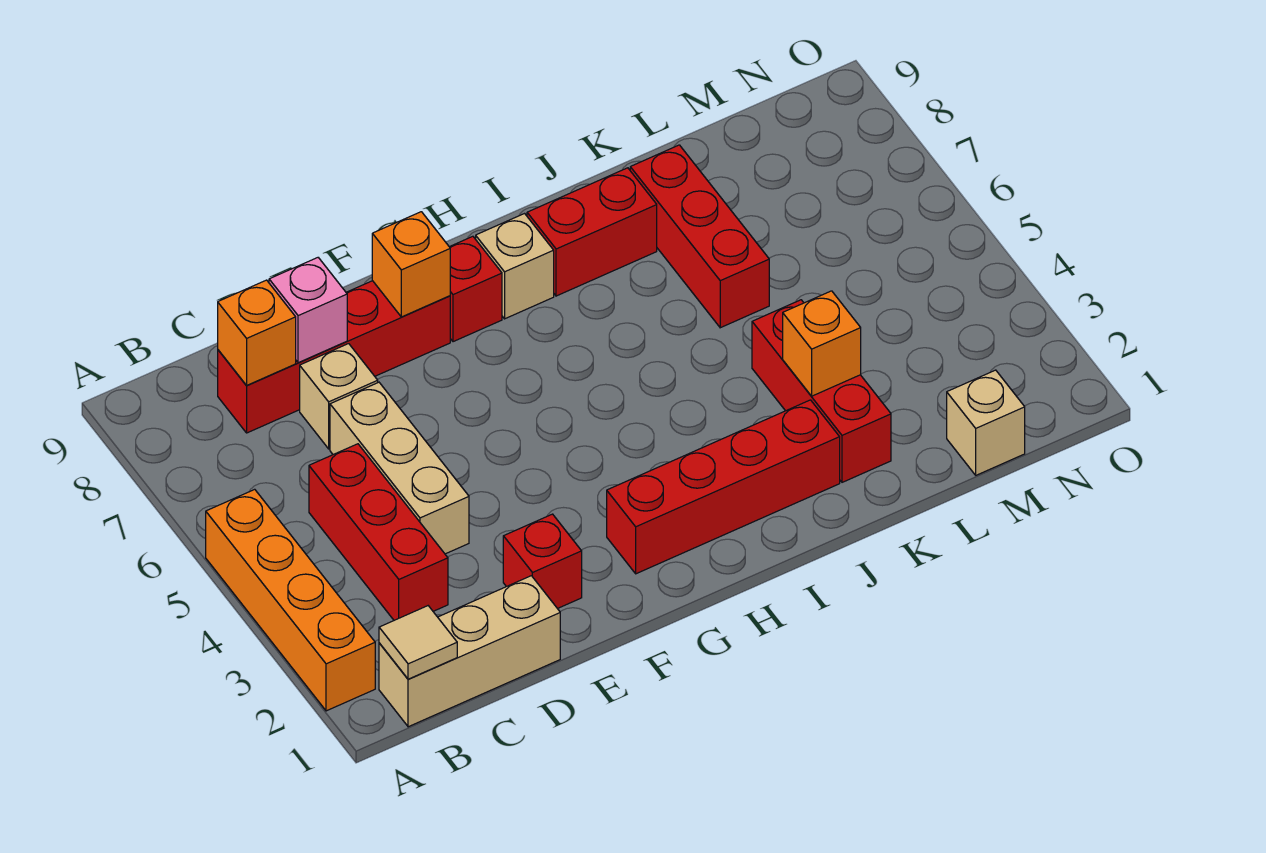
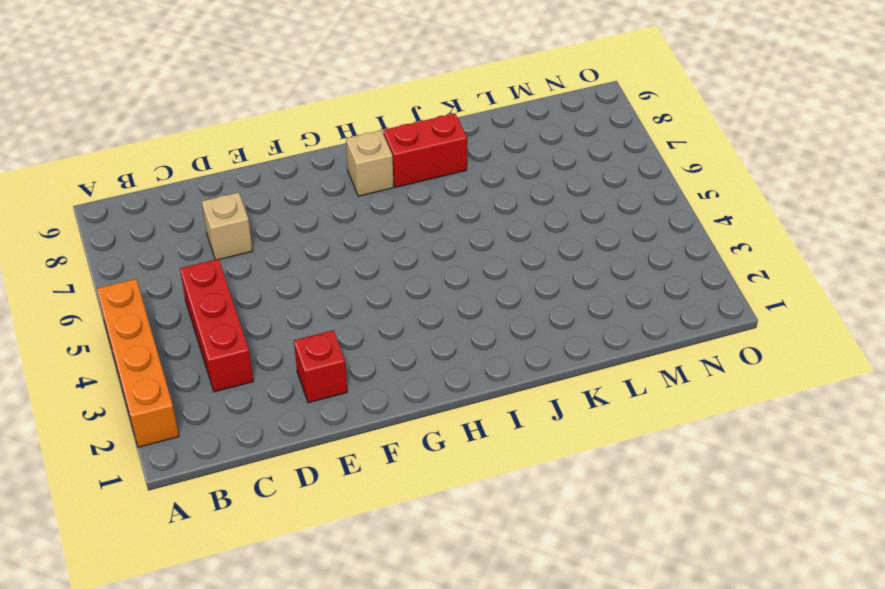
none -> tan brick B1:D1 level 1
none -> red brick C8:F8 level 1
none -> tan brick D4:D6 level 1

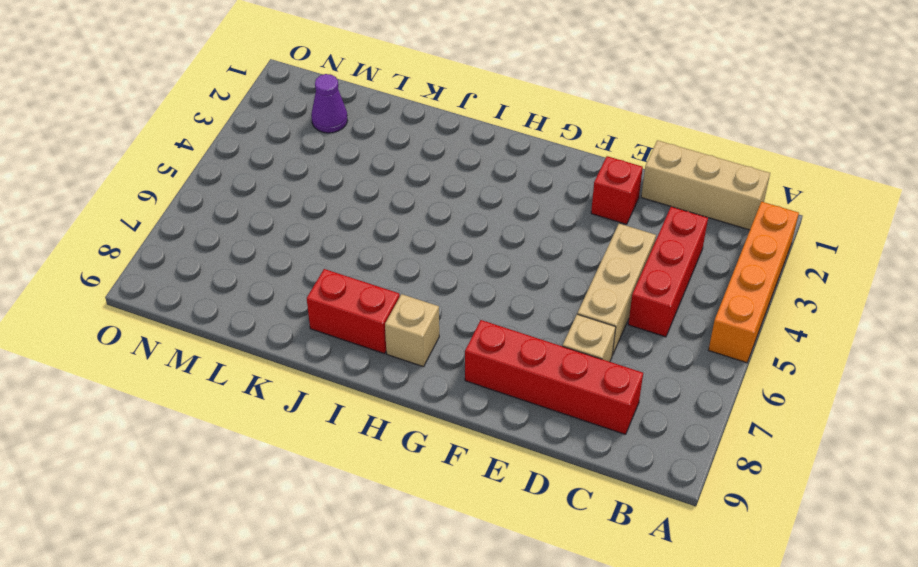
purple cone M2 level 1 -> none
none -> red brick G2:J2 level 1
none -> red brick G8 level 1
none -> red brick K2:K4 level 1

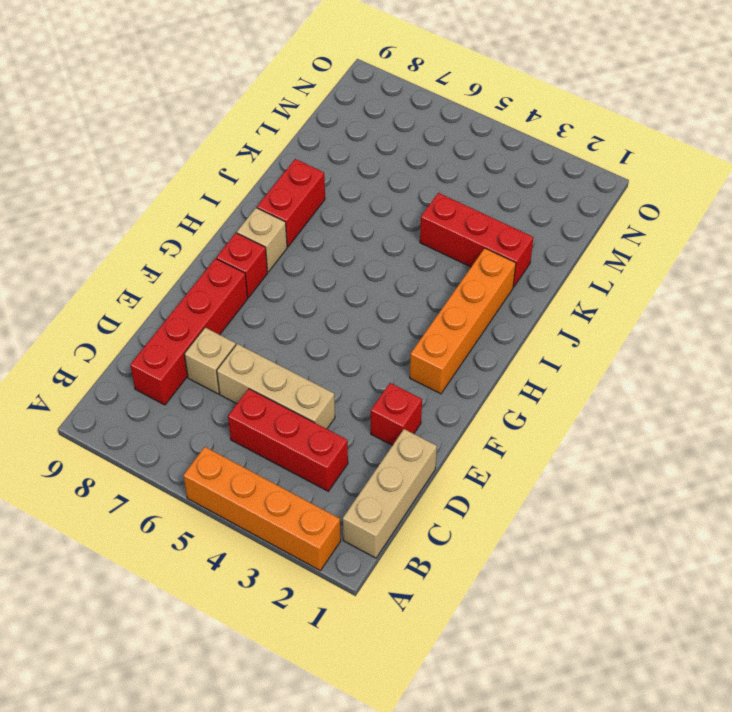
orange brick G2:J2 level 1 -> red brick G2:J2 level 1
none -> red brick K6:K8 level 1
none -> tan brick M1 level 1
none -> tan tile B1 level 2

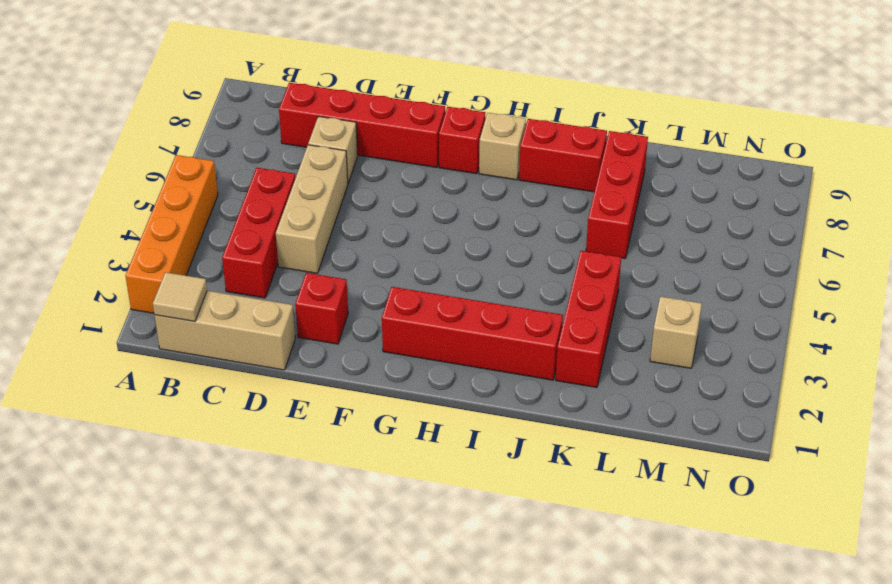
tan brick M3 level 1 -> tan brick M1 level 1
none -> orange brick C8 level 2
none -> pink brick D8 level 2
none -> orange brick F8 level 2

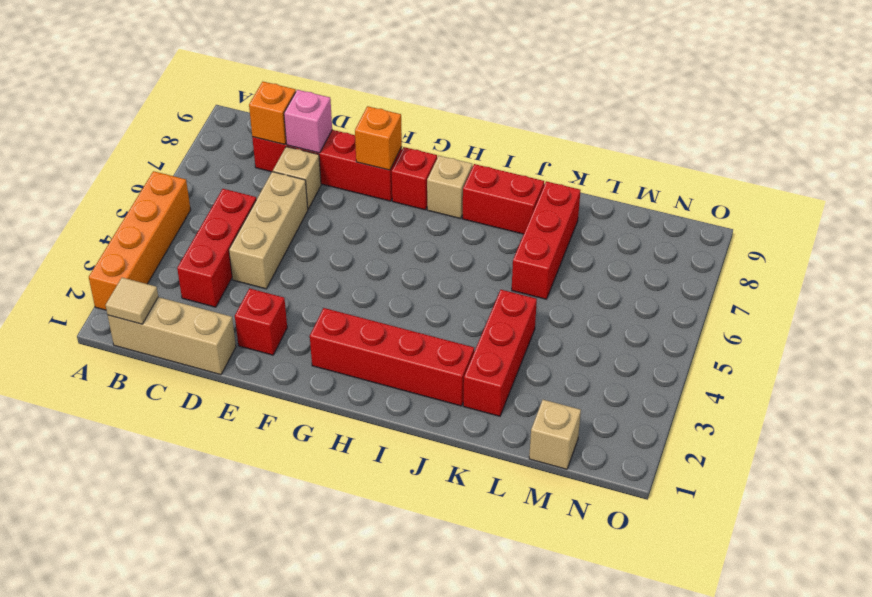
none -> orange brick K3 level 2

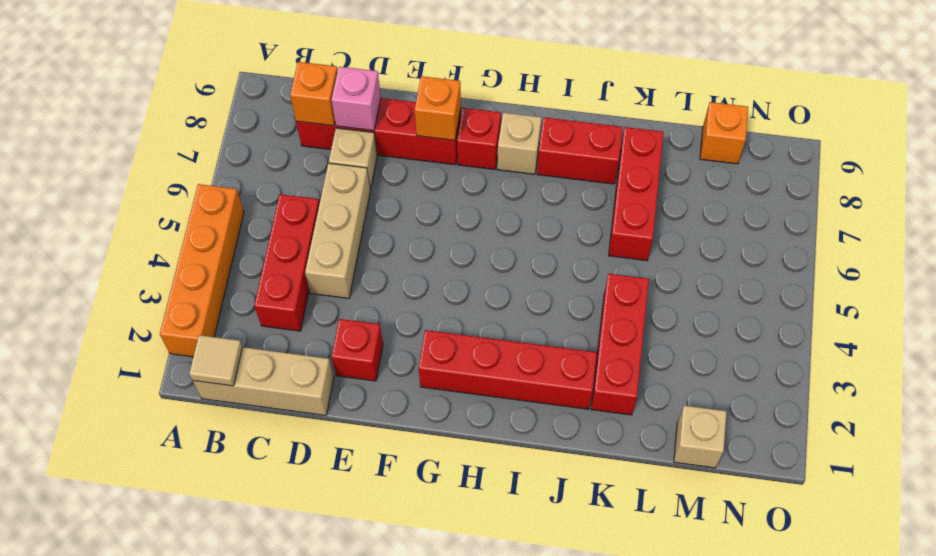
orange brick M9 level 1 -> orange brick K3 level 2

